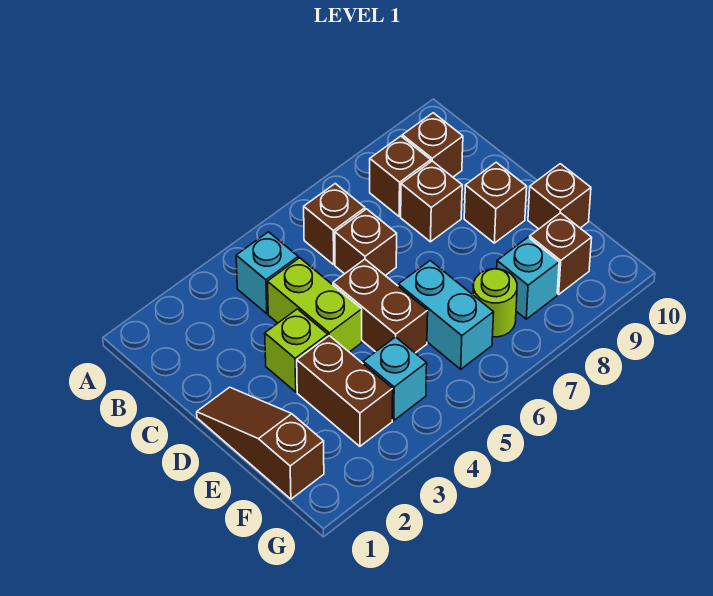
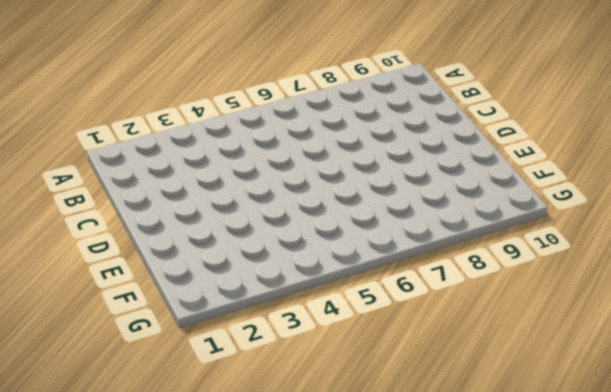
none -> cyan brick B4 level 1
none -> brown brick B6 level 1
none -> brown brick B8 level 1

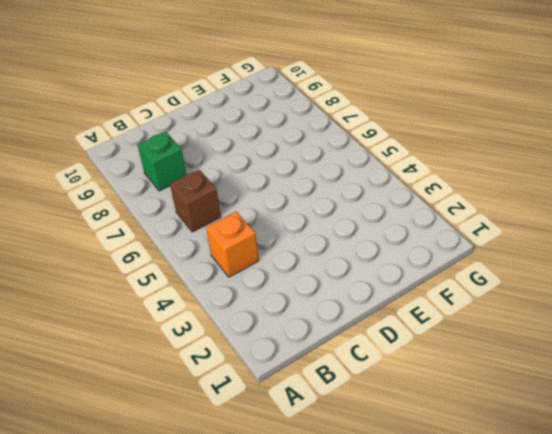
orange brick B4 level 1 -> cyan brick B4 level 1
green brick B8 level 1 -> brown brick B8 level 1
none -> brown brick B9 level 1
none -> lime brick C4:D4 level 1
none -> brown brick C6 level 1

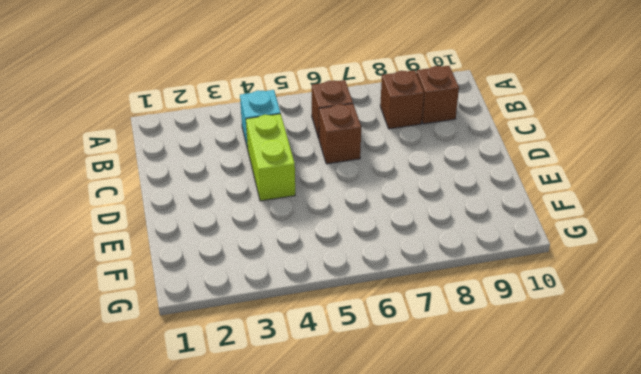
none -> brown brick C8 level 1
none -> brown slope D1:F1 level 1 top F
none -> lime brick D3 level 1

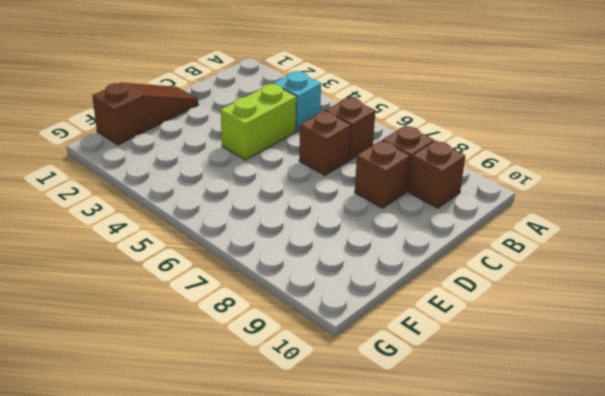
none -> lime brick D3 level 1
none -> brown brick D5:E5 level 1
none -> brown brick D9 level 1

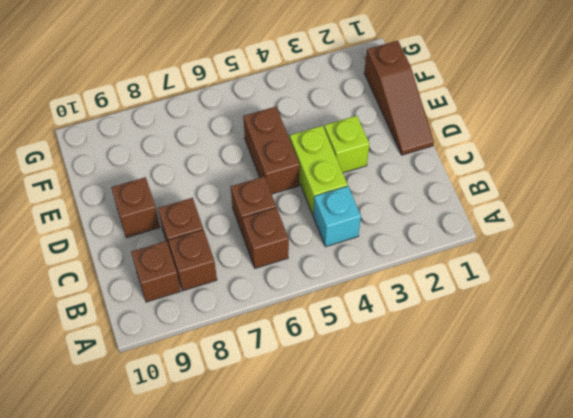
none -> brown brick E3:F3 level 1
none -> cyan brick E6:F6 level 1
none -> brown brick E10 level 1

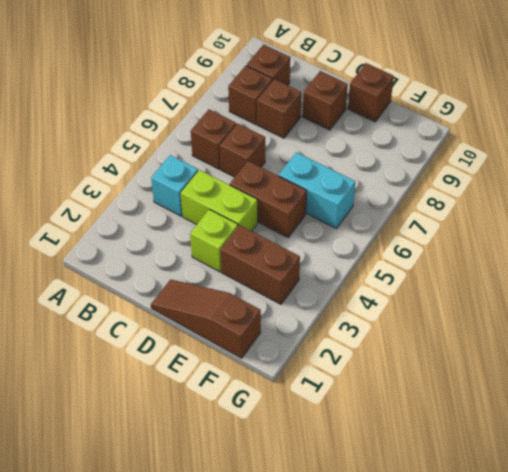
none -> cyan brick F4 level 1
none -> lime round brick F7 level 1
none -> cyan brick F8 level 1

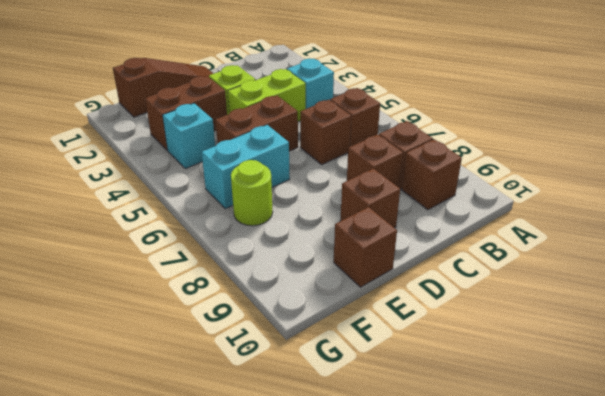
none -> cyan brick F8 level 1
none -> brown brick F9 level 1

